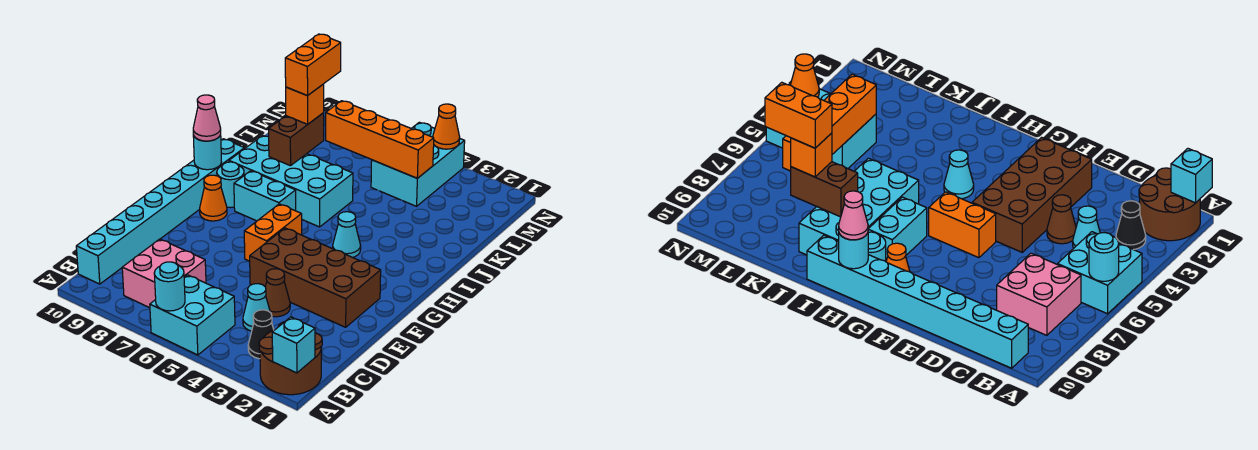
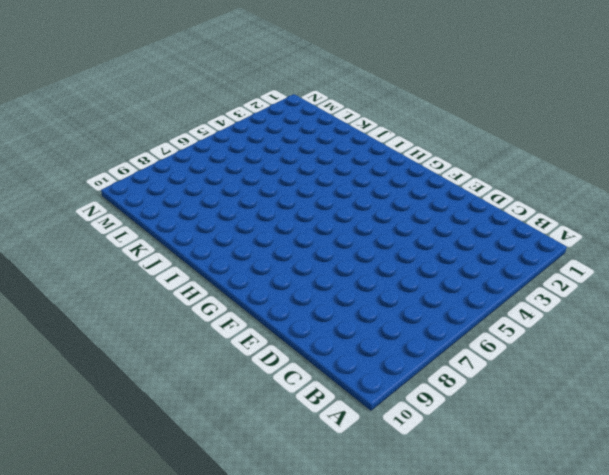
none -> brown round brick A1:B2 level 1
none -> cyan brick A5:B6 level 1
none -> black cone B3 level 1

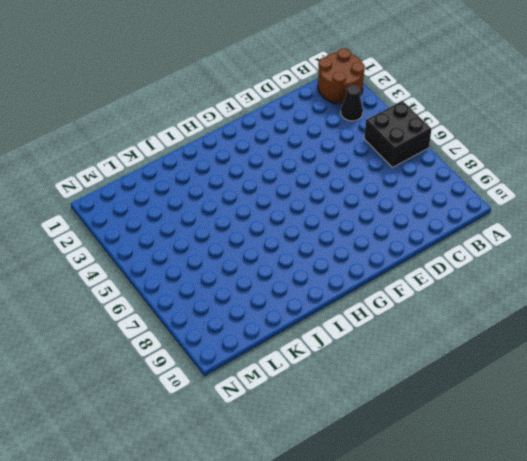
black brick A5:B6 level 1 -> cyan brick A5:B6 level 1
none -> pink brick B7:C8 level 1
none -> cyan brick B10:I10 level 1
none -> cyan cone C4 level 1

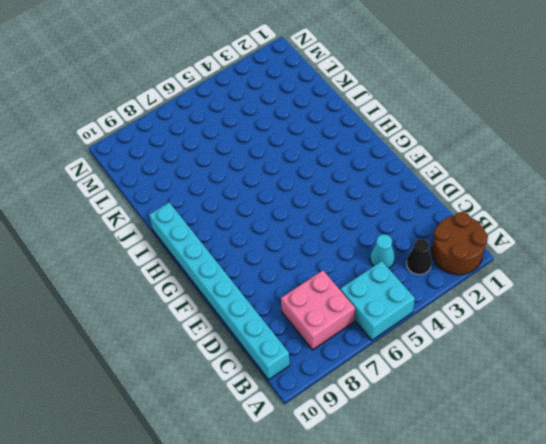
none -> brown cone D4 level 1
none -> brown brick E2:F5 level 1
none -> orange brick F6:G6 level 1

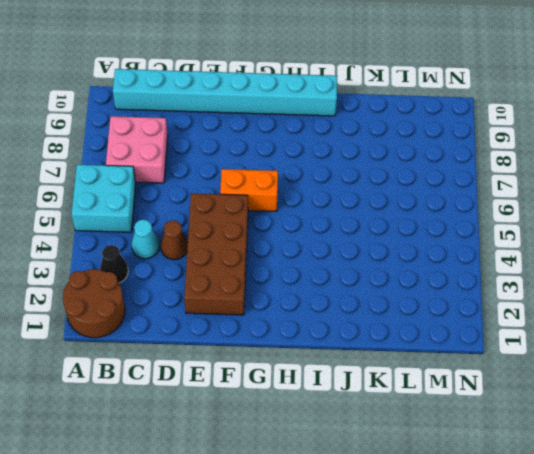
none -> orange cone G9 level 1
none -> cyan cone H4 level 1
none -> cyan brick H7:H8 level 1

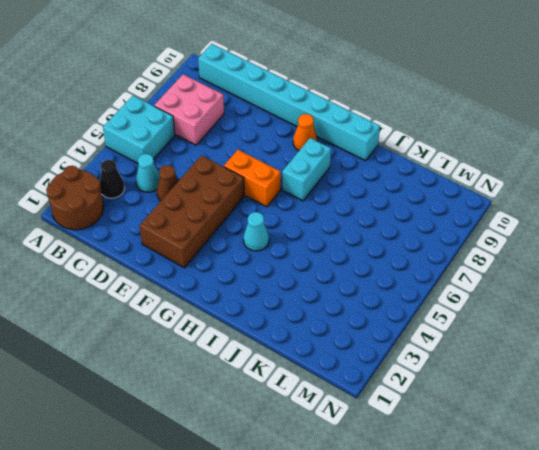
none -> cyan round brick H9 level 1
none -> cyan brick I6:J9 level 1
none -> cyan brick L4:N5 level 1

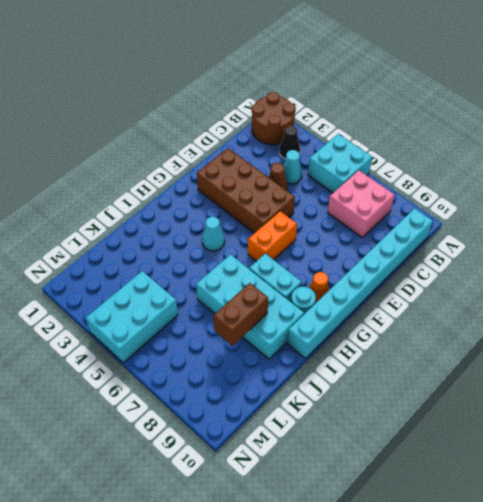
none -> cyan brick A1 level 2
none -> cyan round brick A6 level 2
none -> cyan round brick H10 level 2

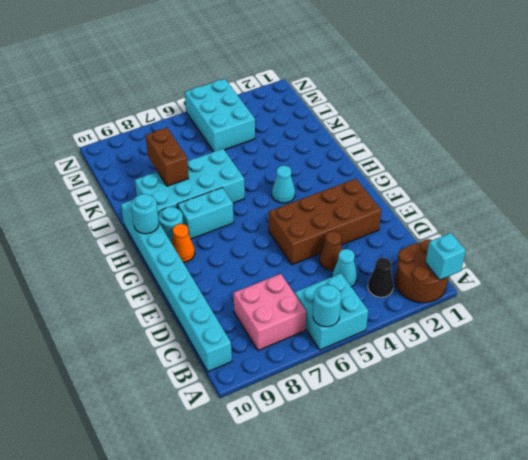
none -> orange brick F6:G6 level 1
none -> orange brick L4:L7 level 2
none -> orange cone N4 level 2

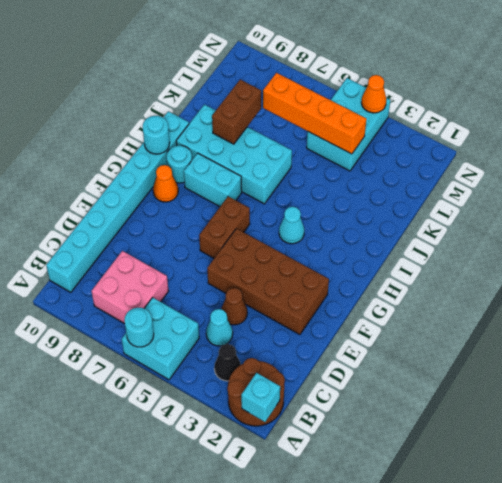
brown brick F6:G6 level 1 -> orange brick F6:G6 level 1
none -> pink cone H10 level 3
none -> orange brick K8 level 3
none -> orange brick K8:L8 level 4

